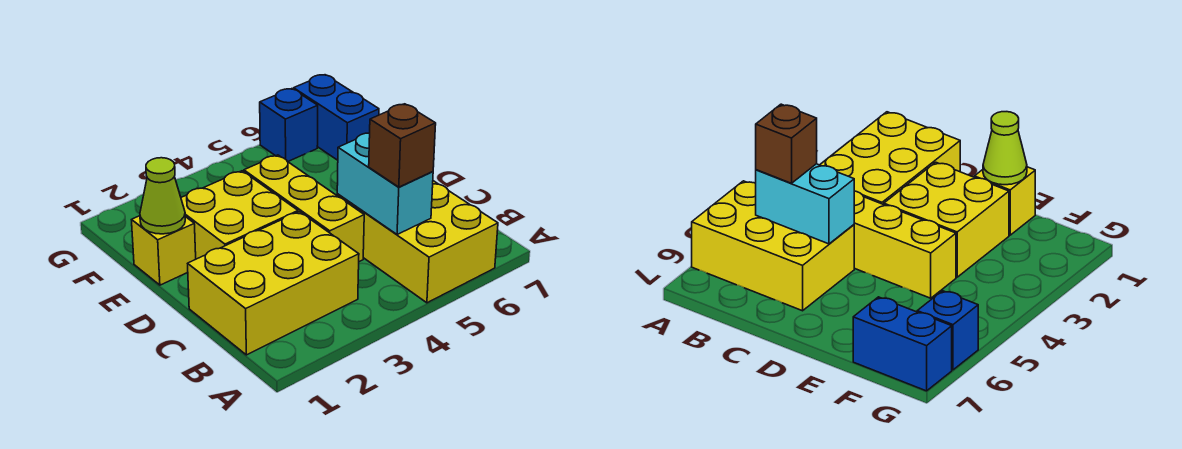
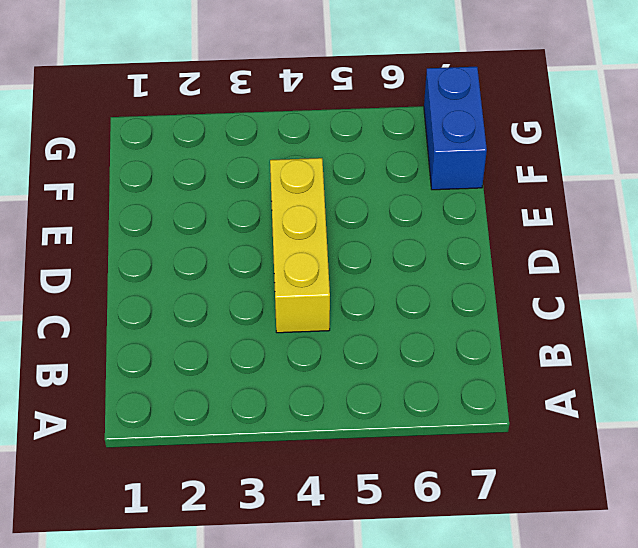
none -> yellow brick A5:C6 level 1
none -> yellow brick B1:C3 level 1

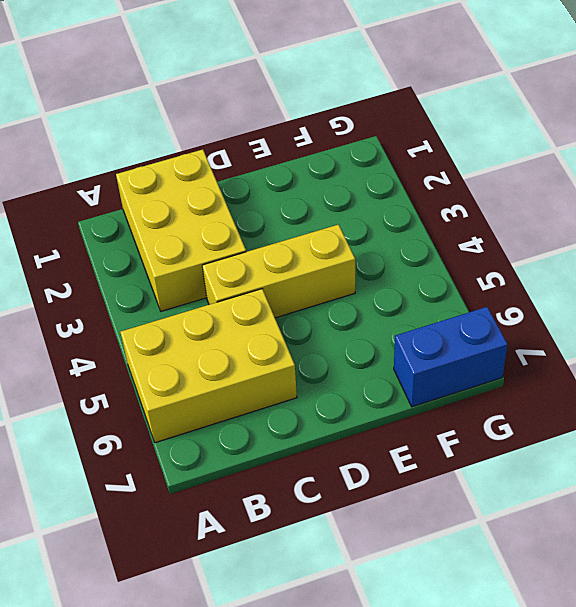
none -> yellow brick D2:E3 level 1
none -> yellow brick E1 level 1

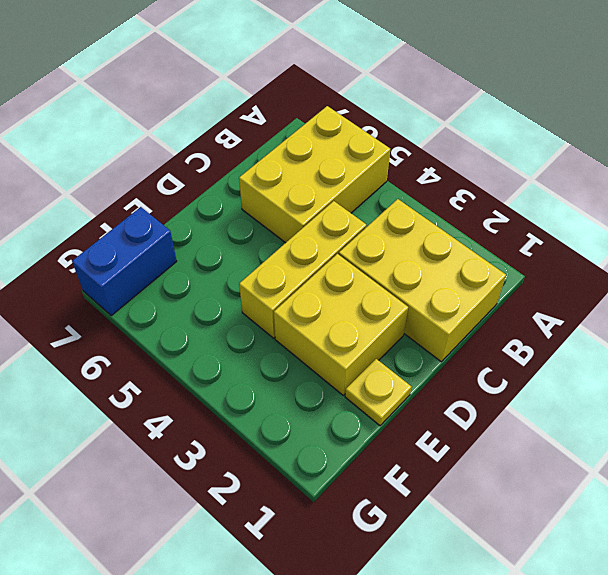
yellow plate E1 level 1 -> yellow brick E1 level 1
none -> blue brick G6 level 1
none -> cyan brick B5:C5 level 2

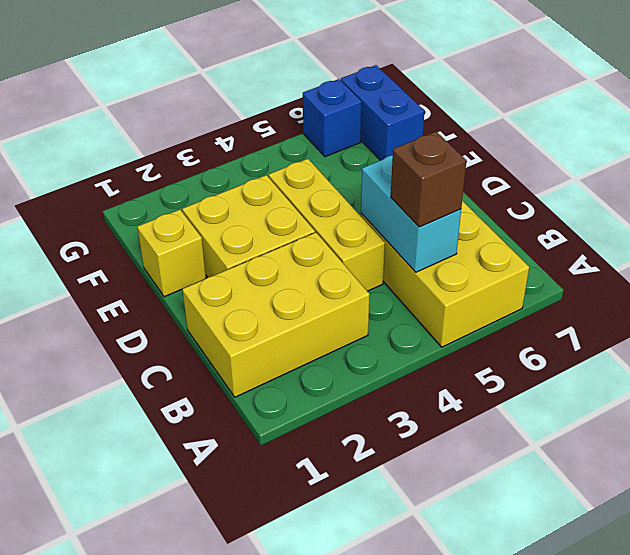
none -> lime cone E1 level 2

